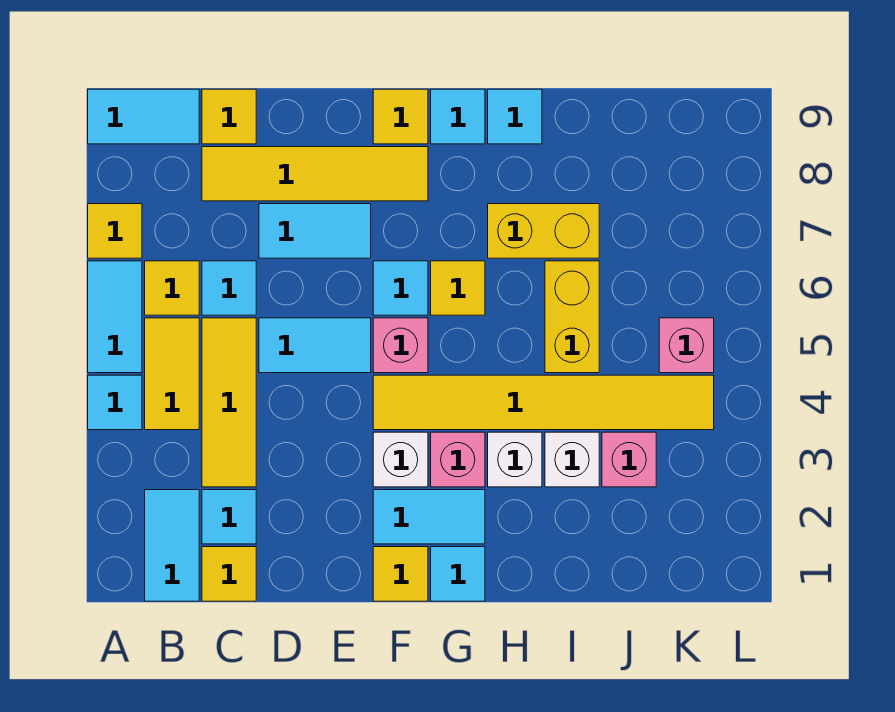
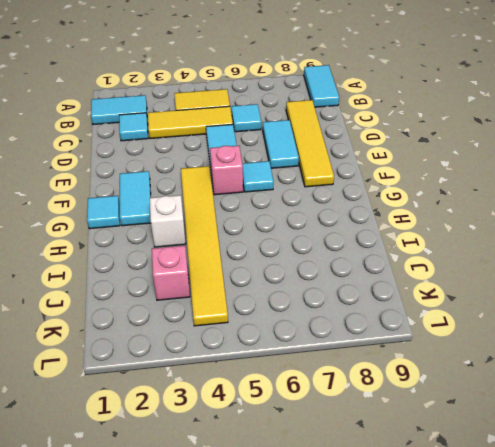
none -> cyan tile A4 level 1
none -> cyan tile A5:A6 level 1
none -> yellow tile A7 level 1
none -> yellow tile B6 level 1

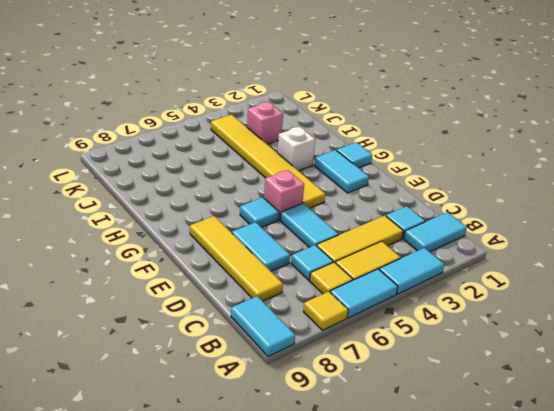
cyan tile A3:A4 level 1 -> cyan tile A4 level 1
none -> yellow tile C1 level 1
none -> yellow tile C9 level 1
none -> yellow tile F1 level 1
none -> white brick F3 level 1

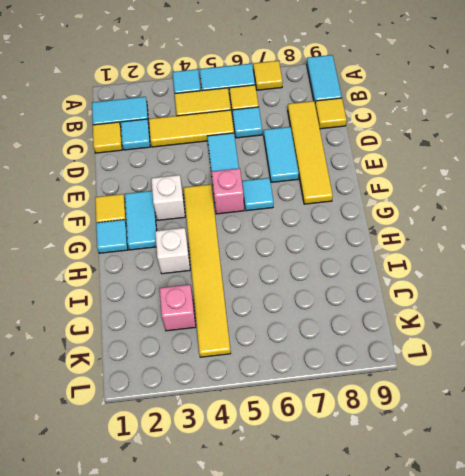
none -> yellow tile F9 level 1
none -> pink brick G3 level 1
none -> yellow tile G6 level 1
none -> cyan tile G9 level 1

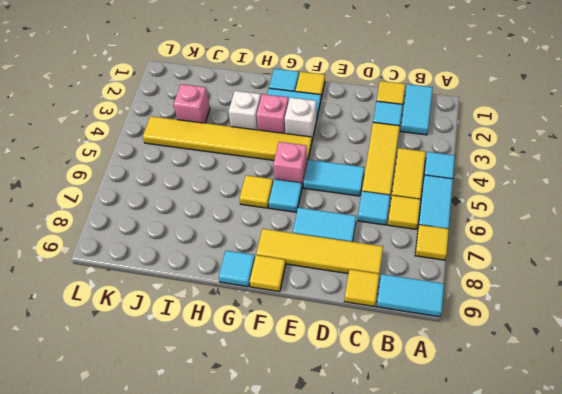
none -> yellow brick H7:I7 level 1
none -> cyan tile H9 level 1
none -> white brick I3 level 1
none -> yellow brick I5:I6 level 1

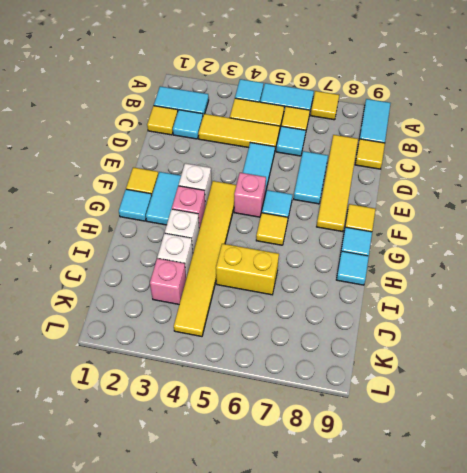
none -> yellow brick H7:I7 level 1
none -> pink brick K5 level 1

